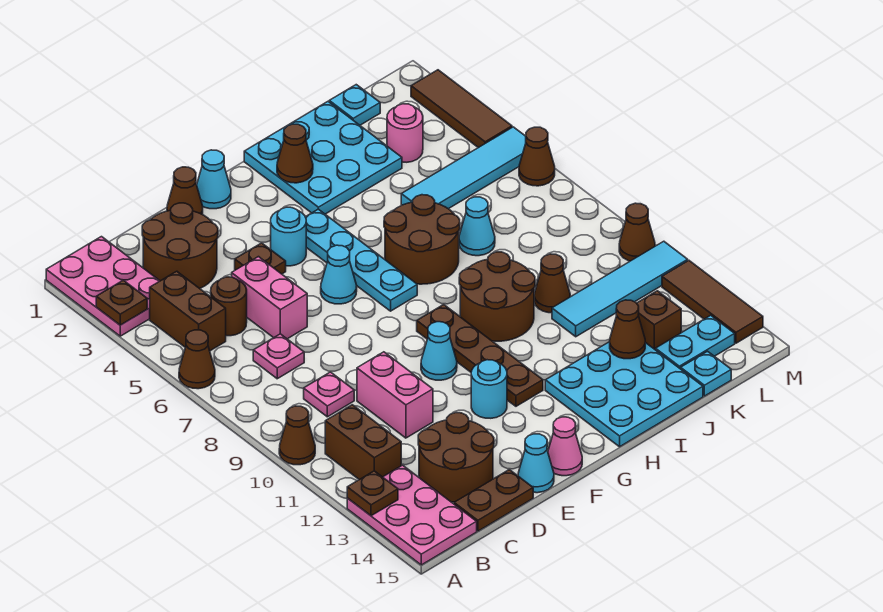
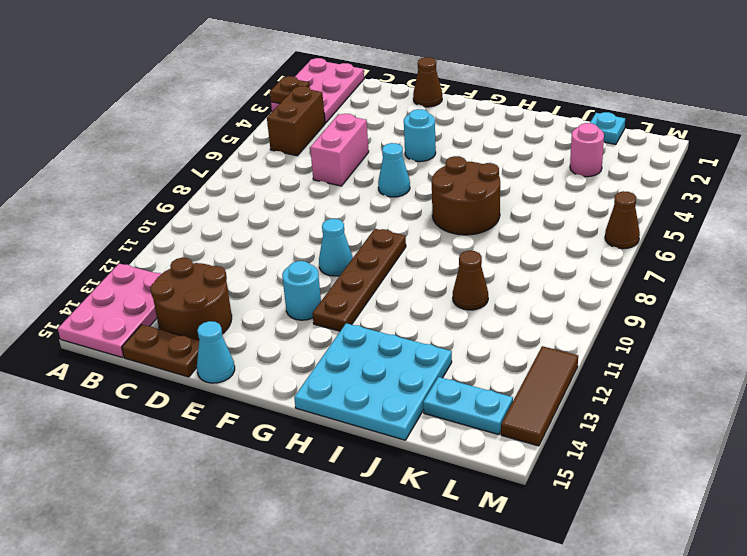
none -> brown cone A6 level 1
none -> brown cone A10 level 1
none -> brown brick B11:B12 level 1
none -> brown round brick C2:D3 level 1

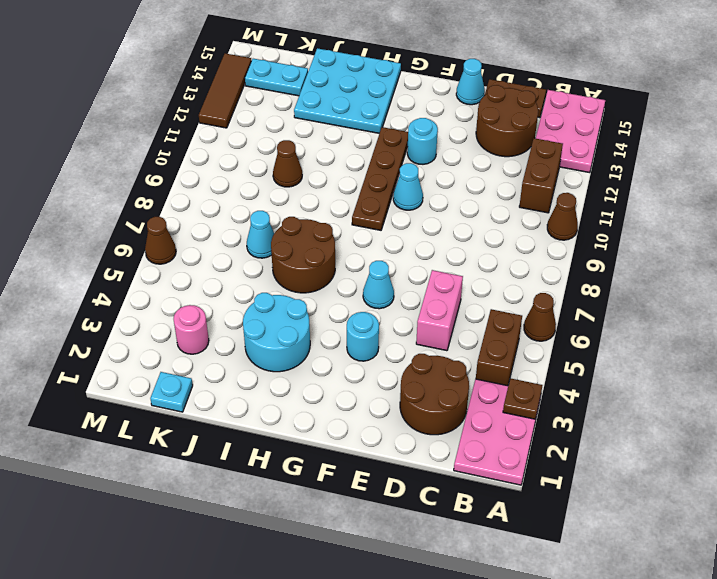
cyan round brick H3:I4 level 1 -> cyan plate H1:J3 level 1
none -> brown round brick C5 level 1
none -> pink plate C7 level 1
none -> pink plate C9 level 1
none -> pink brick D10:D11 level 1

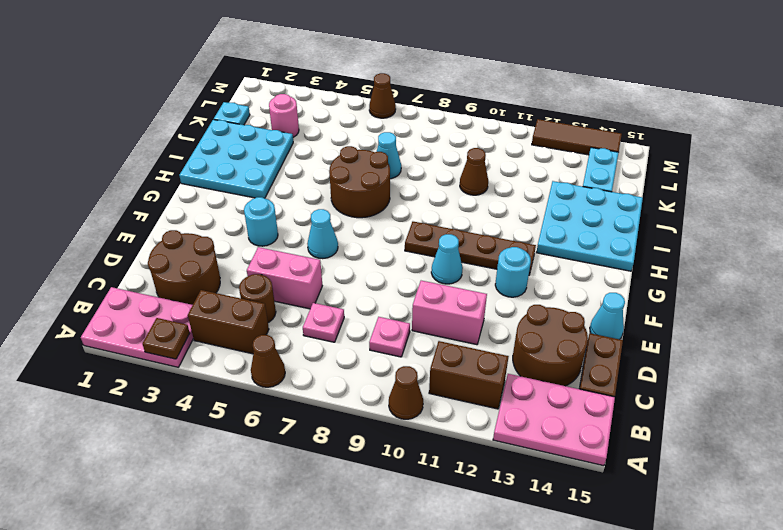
none -> brown cone E1 level 1
none -> brown plate E4 level 1
none -> cyan cone F1 level 1
none -> pink cone F15 level 1

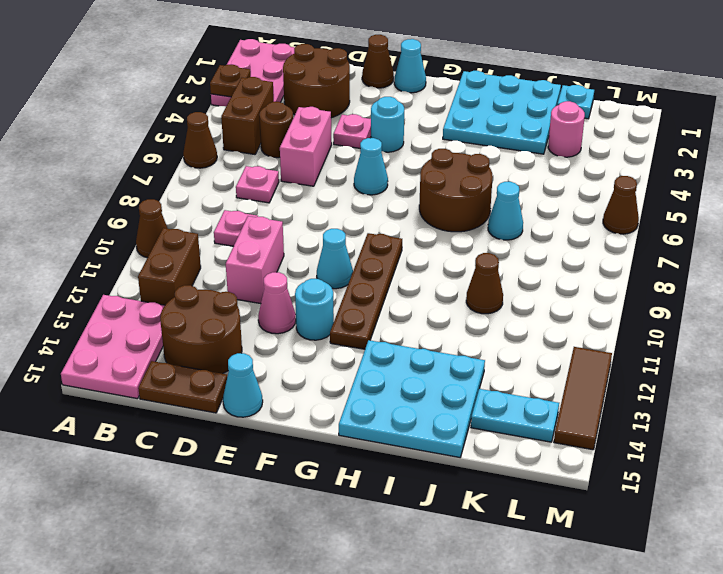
pink plate E4 level 1 -> brown plate E4 level 1
pink cone E12 level 1 -> pink cone F15 level 1
none -> cyan plate G4:G7 level 1
none -> brown round brick H9:I10 level 1
none -> cyan tile J5:M5 level 1
none -> cyan tile J11:M11 level 1

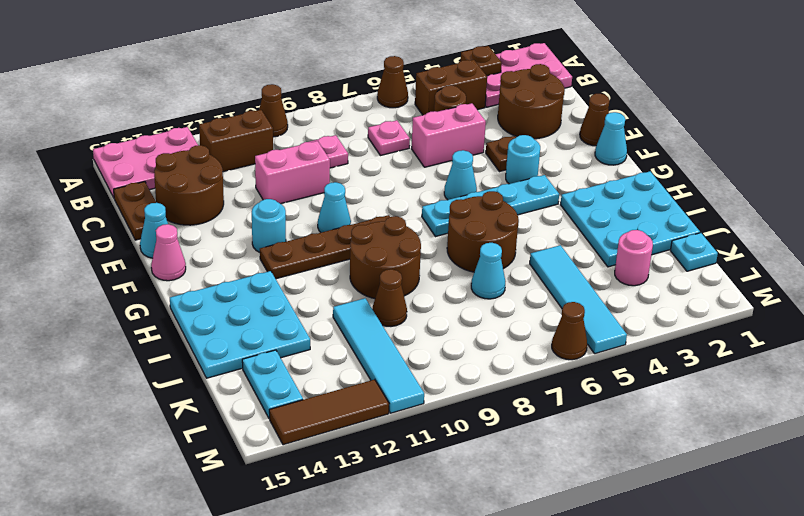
none -> brown brick K13 level 1
none -> cyan plate K15 level 1
none -> brown tile M2:M4 level 1
none -> brown cone M10 level 1

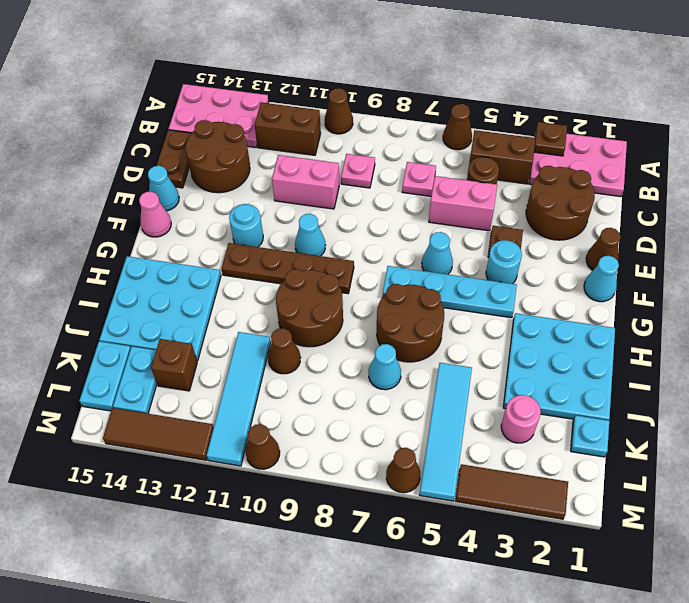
cyan plate K15:L15 level 1 -> cyan plate K15 level 1
none -> brown plate A13 level 2
none -> brown cone H2 level 2
none -> brown cone J13 level 2

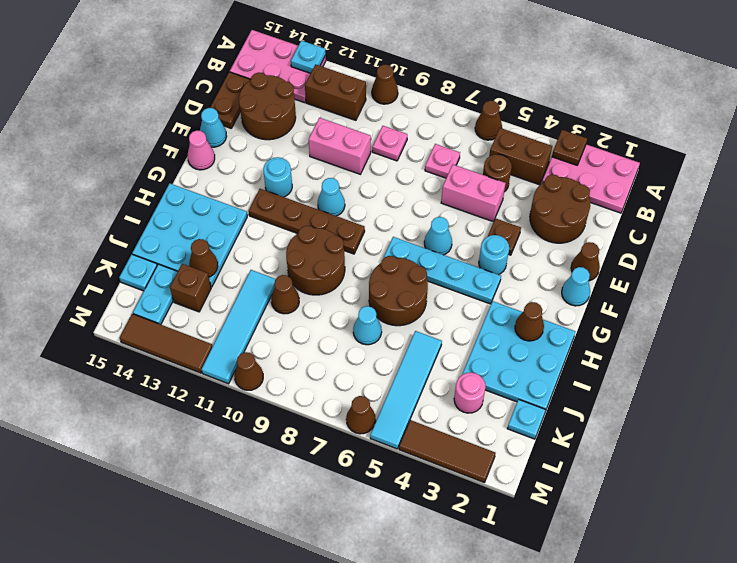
cyan plate A13 level 2 -> brown plate A13 level 2

